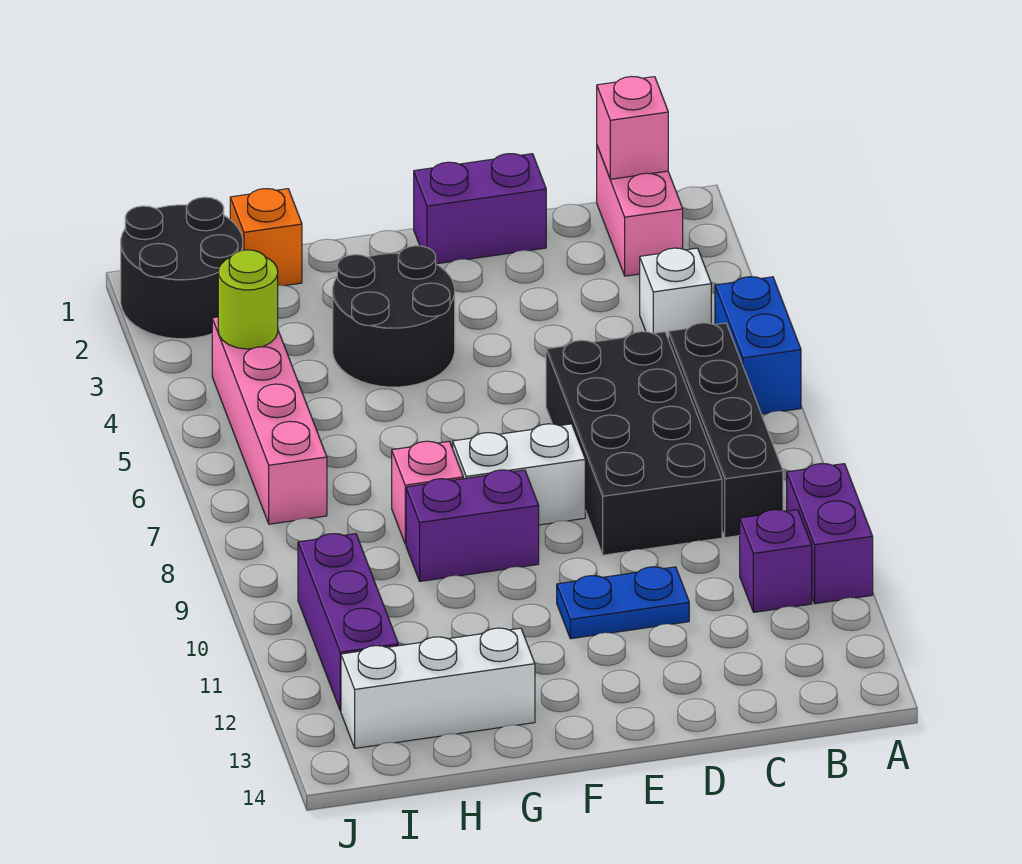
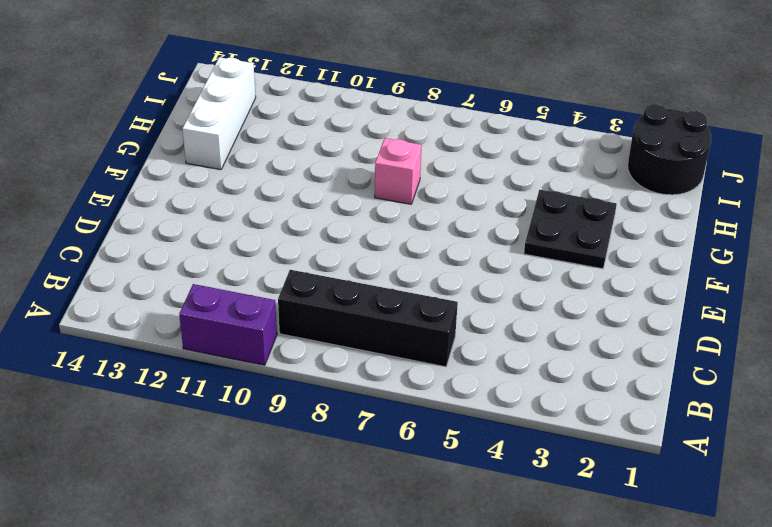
black plate F3:G4 level 1 -> black round brick F3:G4 level 1
none -> blue brick A5:A6 level 1
none -> pink brick B1:B2 level 1
none -> white brick B4 level 1

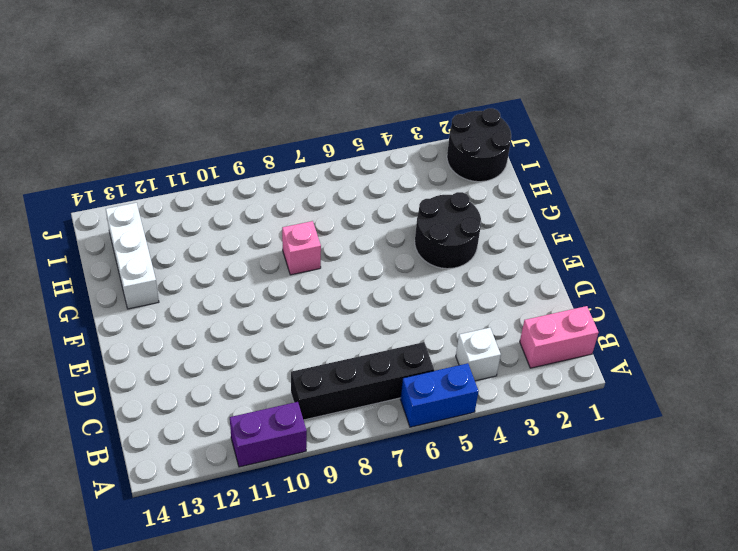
none -> purple brick B11 level 1
none -> black brick C6:D9 level 1
none -> purple brick D1:E1 level 1

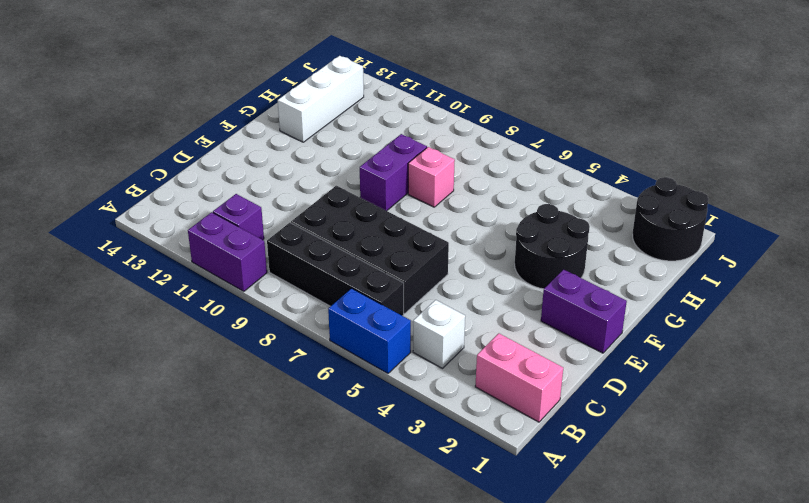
purple brick E1:E2 level 1 -> purple brick D1:E1 level 1
none -> blue plate D11:E11 level 1
none -> white brick E8:F8 level 1
none -> orange brick H1 level 1

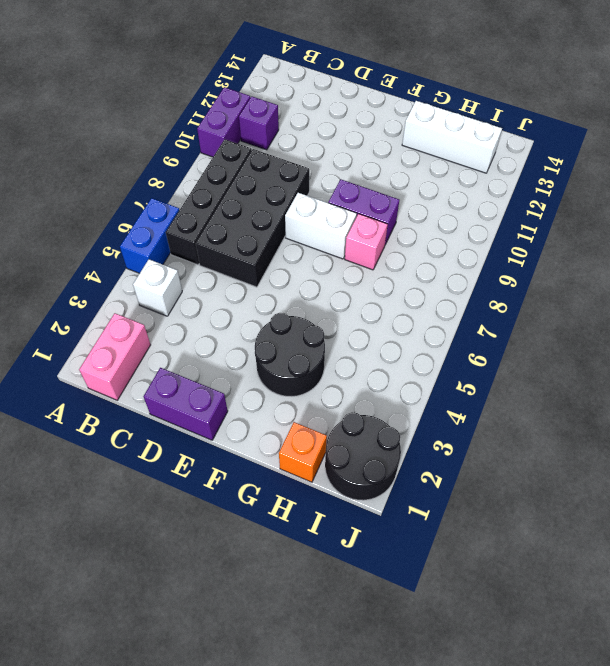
none -> blue plate D11:E11 level 1
none -> pink brick I4:I7 level 1
none -> purple brick I10:I12 level 1

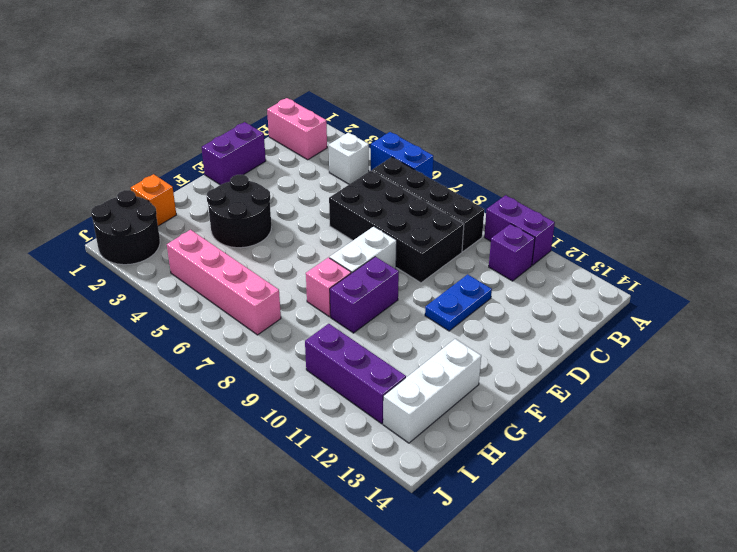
none -> pink brick B1 level 2
none -> lime round brick I4 level 2

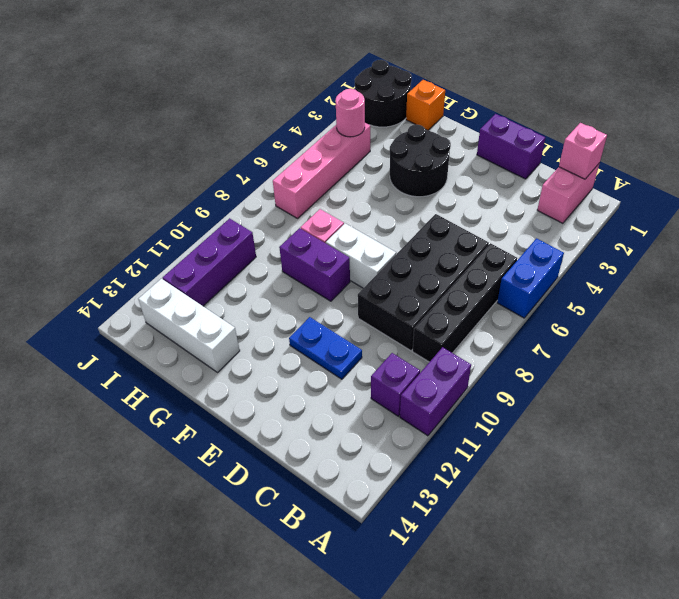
pink round brick I4 level 2 -> lime round brick I4 level 2
none -> white brick B4 level 1

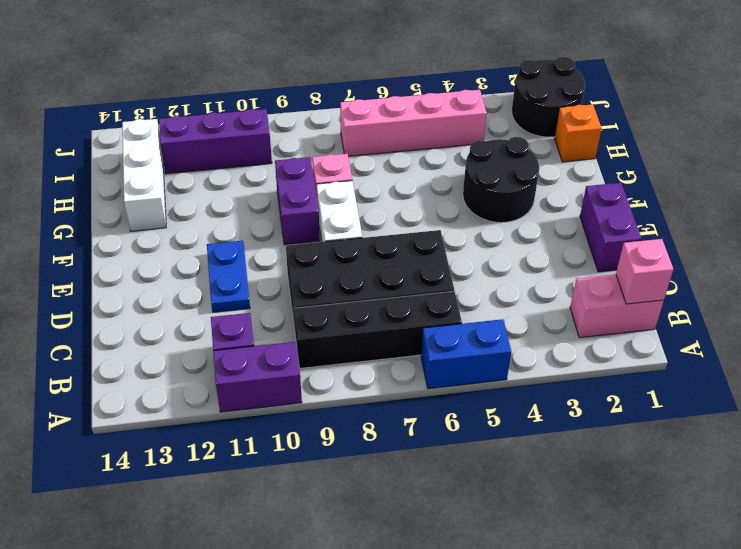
none -> white brick B4 level 1
none -> lime round brick I4 level 2

